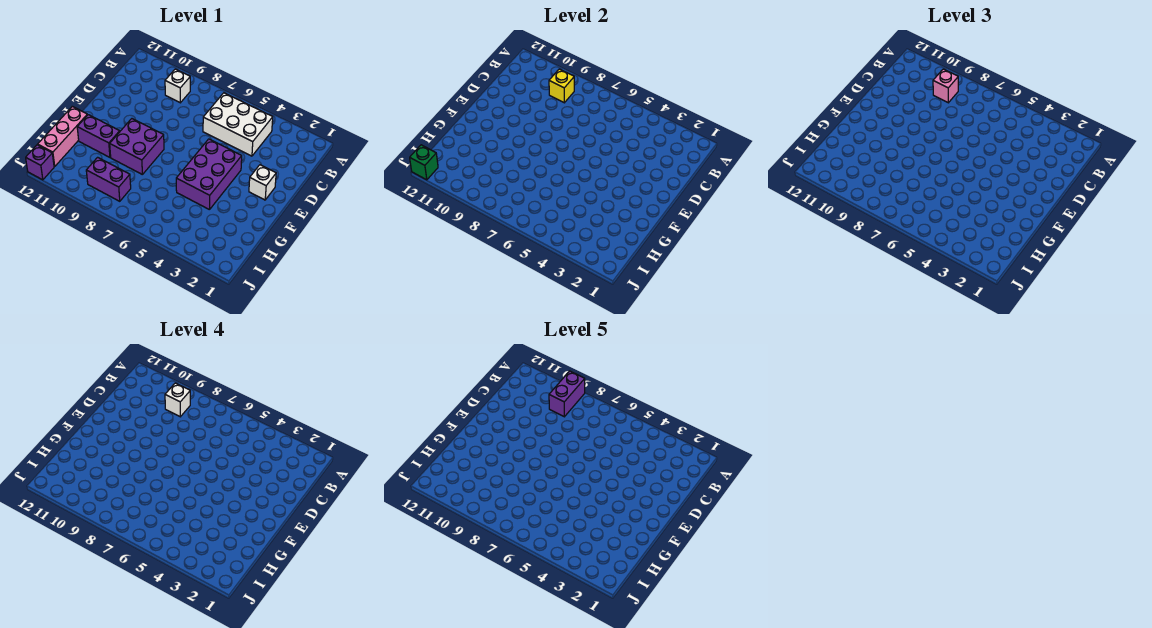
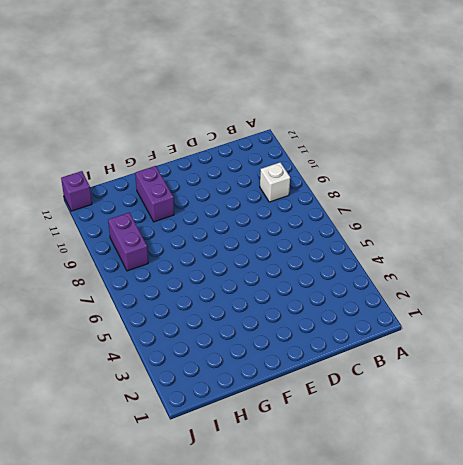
none -> white brick B4:C6 level 1
none -> white brick E2 level 1
none -> purple brick E4:G5 level 1

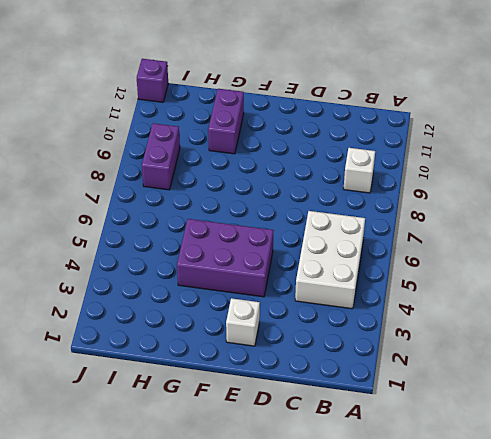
none -> purple brick F8:G9 level 1
none -> pink brick G12:I12 level 1
none -> yellow brick B9 level 2

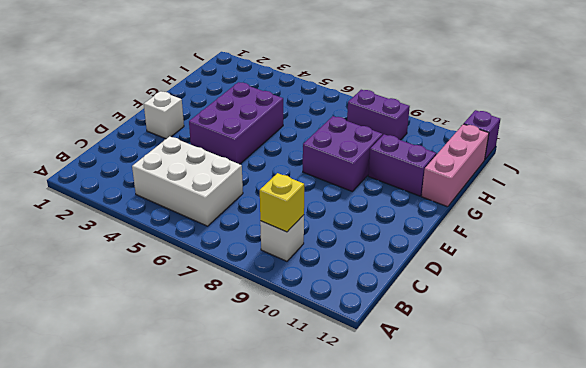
none -> green brick J12 level 2
none -> pink brick B9 level 3
none -> white brick B9 level 4

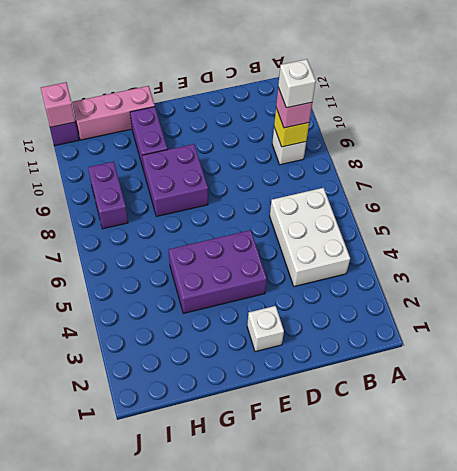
pink brick J12 level 2 -> green brick J12 level 2
none -> purple brick A9:B9 level 5

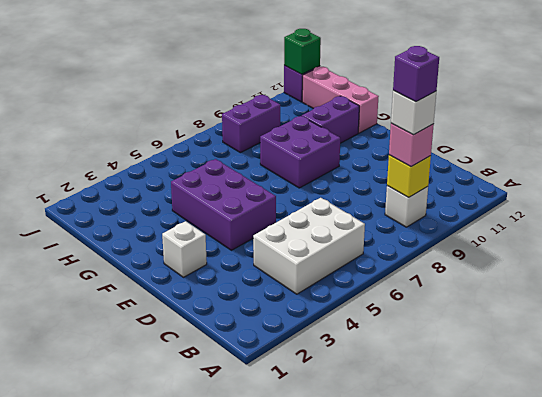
purple brick B9 level 5 -> purple brick A9:B9 level 5

